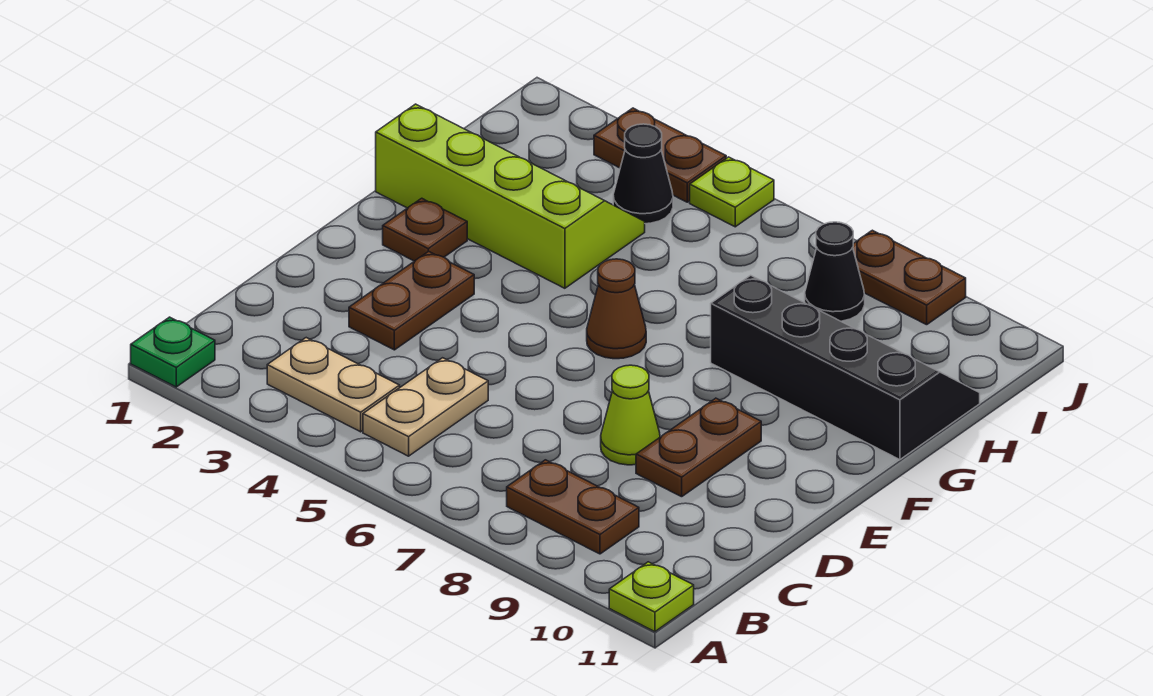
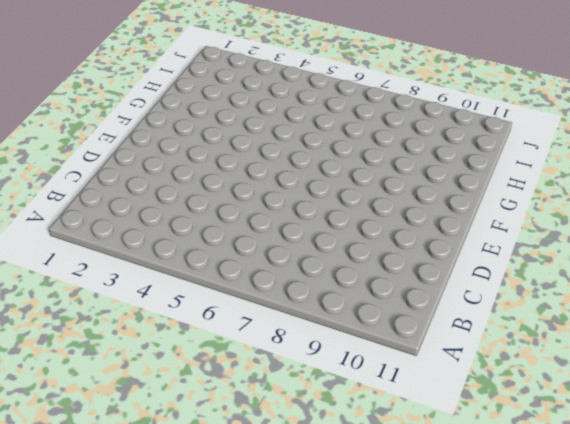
none -> green plate A1 level 1
none -> lime plate A11 level 1
none -> tan plate B3:B4 level 1

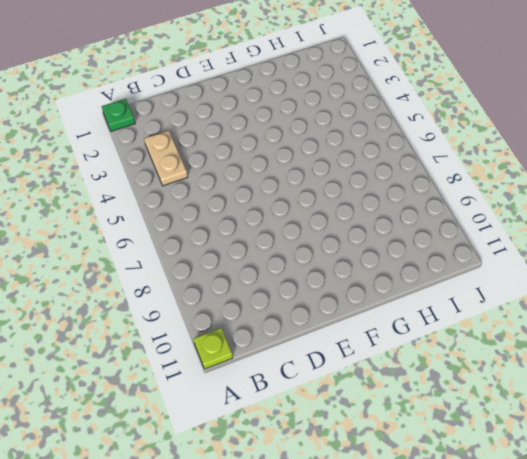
none -> tan plate B5:C5 level 1
none -> brown plate B8:B9 level 1
none -> brown plate D3:E3 level 1

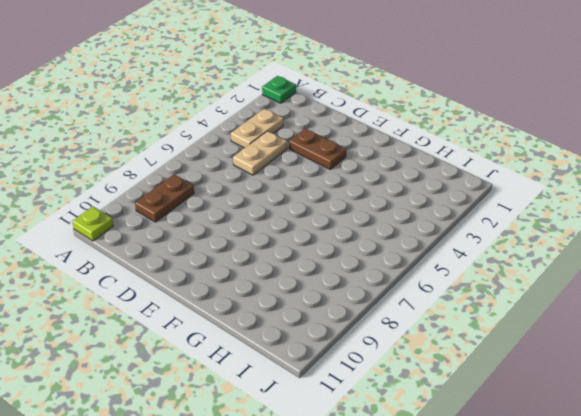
tan plate C4:C5 level 1 -> tan plate B5:C5 level 1
none -> lime cone D8 level 1
none -> brown plate D9:E9 level 1
none -> brown plate F2 level 1

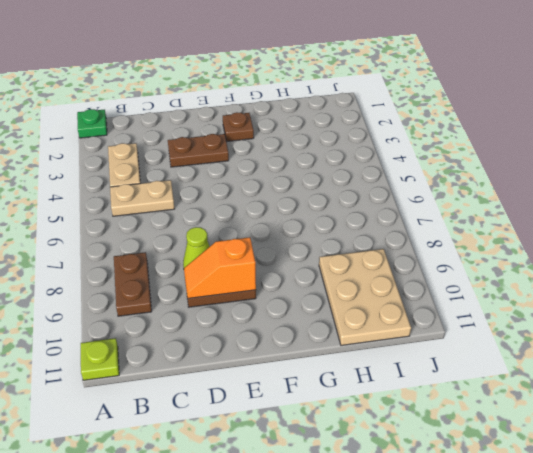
orange slope D9:E9 level 2 top E -> none
tan plate H9:I11 level 1 -> black slope G8:H11 level 1 top G
none -> brown cone F6 level 1
none -> lime slope G1:H4 level 1 top G
none -> black cone I4 level 1

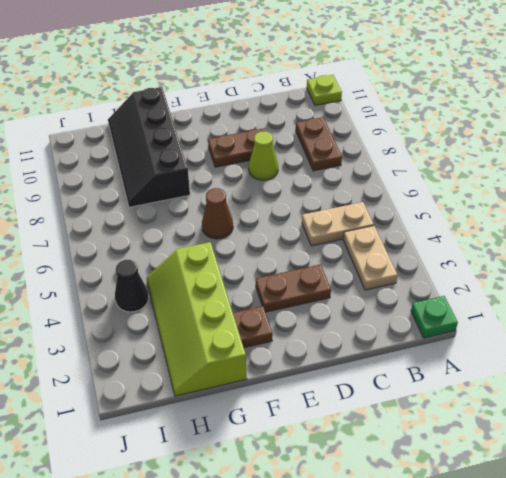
none -> black cone I8 level 1
none -> brown plate J3:J4 level 1
none -> lime plate J5 level 1

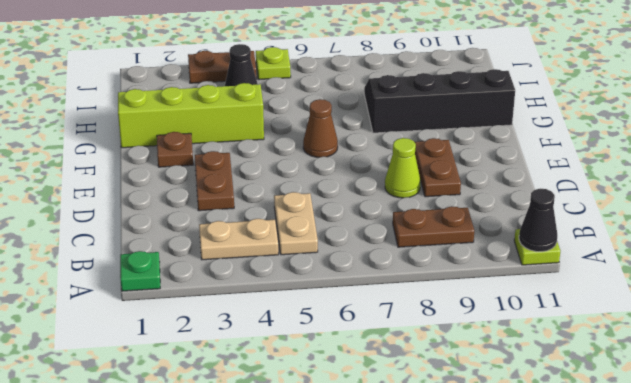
black cone A11 level 2 -> black cone I8 level 1
none -> brown plate J8:J9 level 1

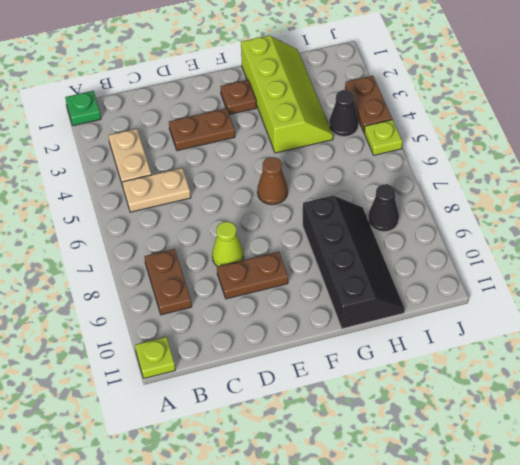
none -> brown plate J8:J9 level 1

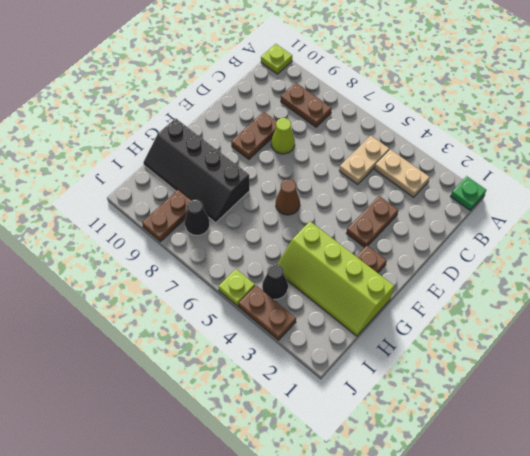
brown plate I9:J9 level 1 -> brown plate J8:J9 level 1

